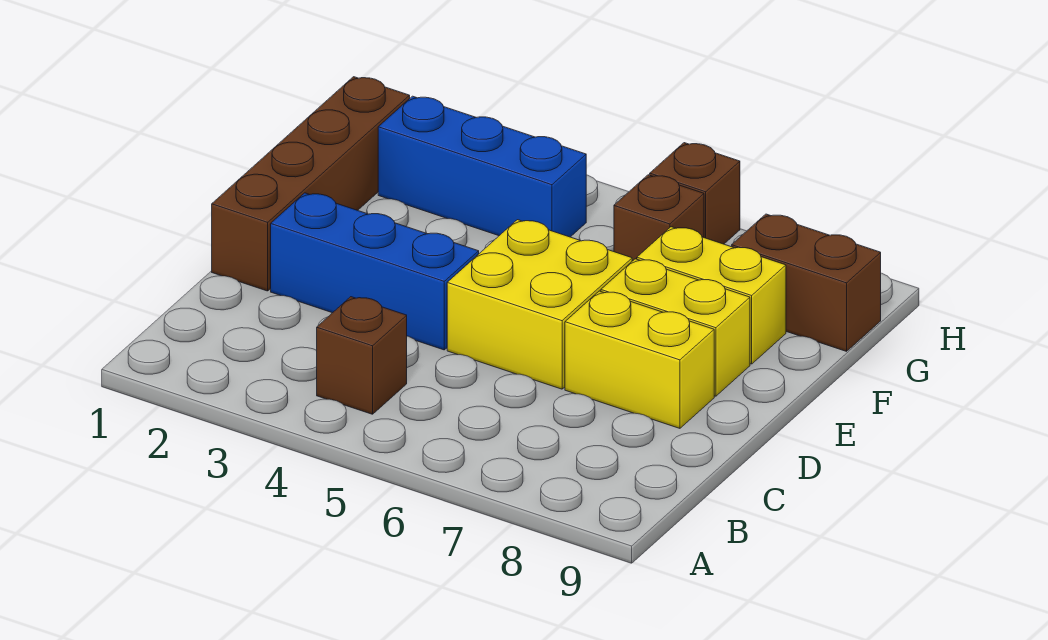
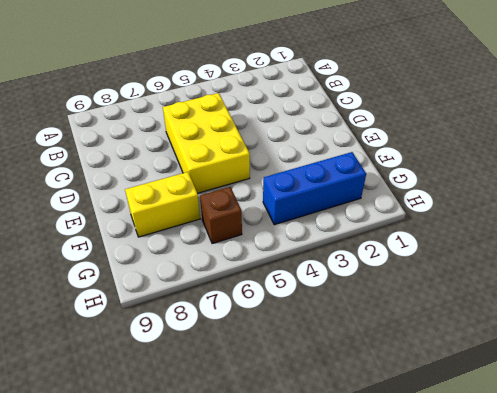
yellow brick C5:E6 level 1 -> yellow brick D5:E6 level 1
none -> brown brick B4 level 1
none -> brown brick D1:G1 level 1

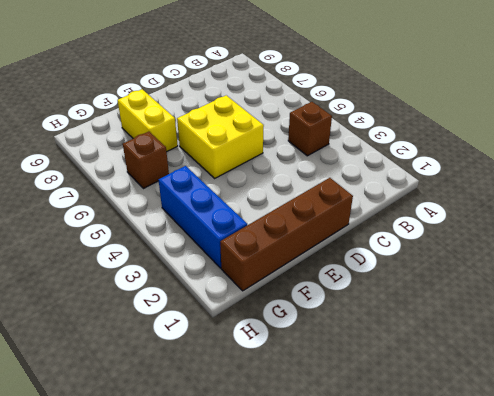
none -> blue brick D2:D4 level 1
none -> yellow brick D7:D8 level 1

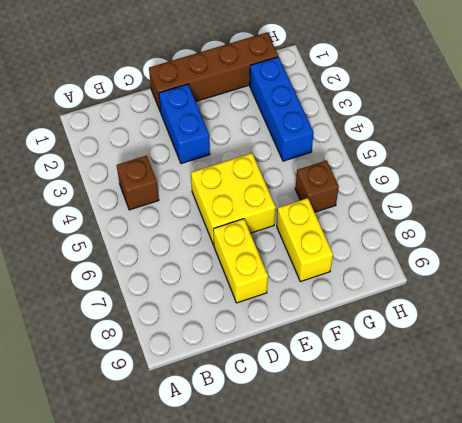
blue brick D2:D3 level 1 -> blue brick D2:D4 level 1
none -> yellow brick E7:E8 level 1
none -> brown brick G8:G9 level 1

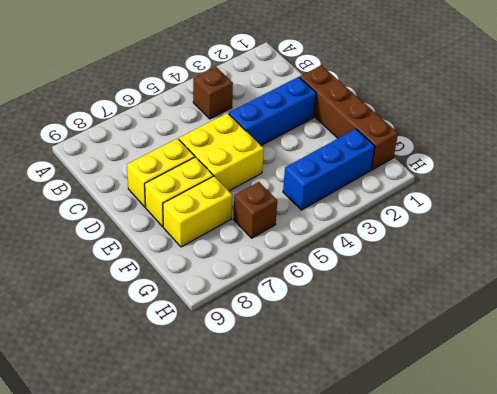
none -> brown brick G8:G9 level 1
none -> brown brick H6 level 1

